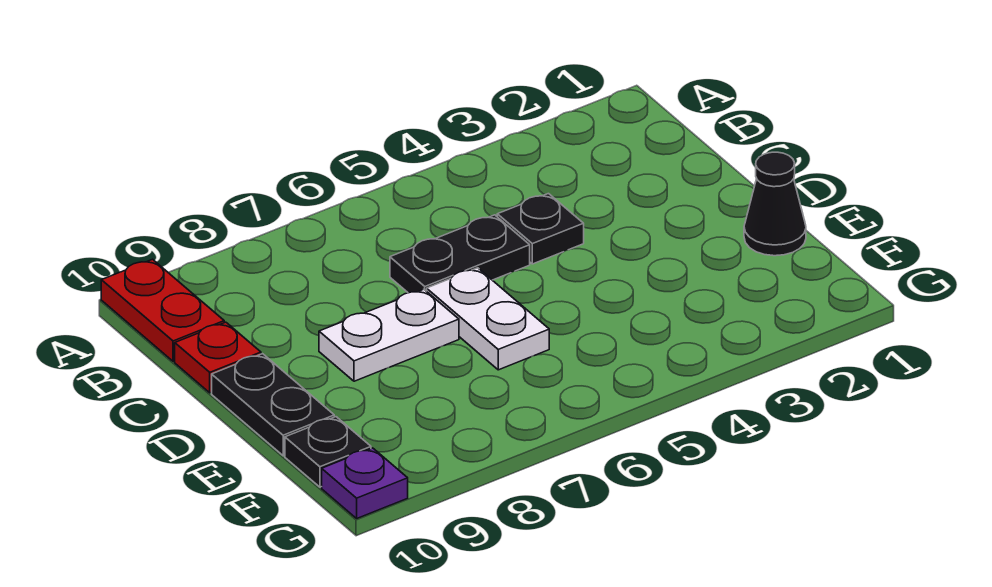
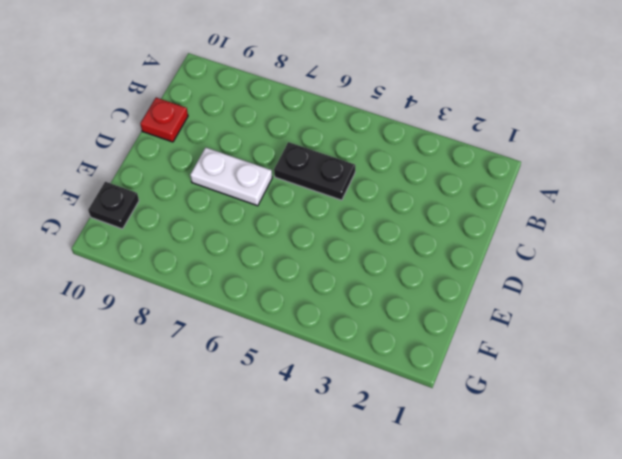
none -> red plate A10:B10 level 1
none -> black plate C4 level 1

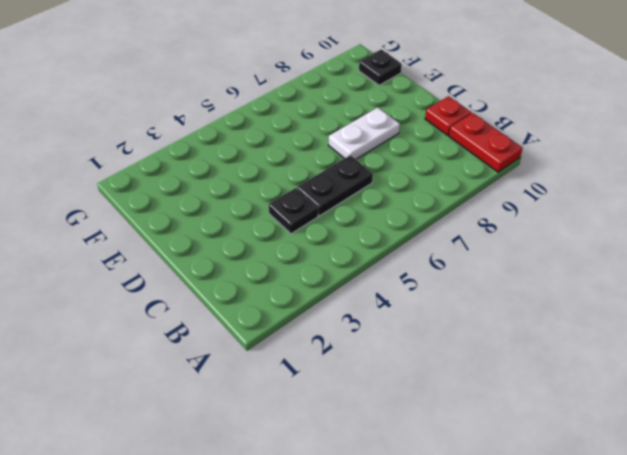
none -> white plate D6:E6 level 1
none -> black plate D10:E10 level 1

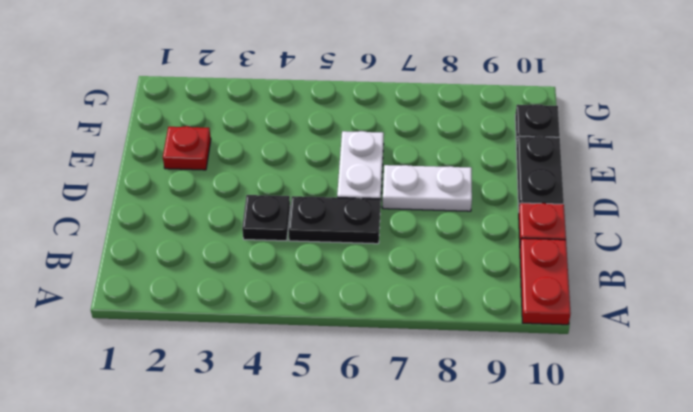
red plate E2 level 1 -> none
none -> black cone E1 level 1
none -> purple plate G10 level 1

